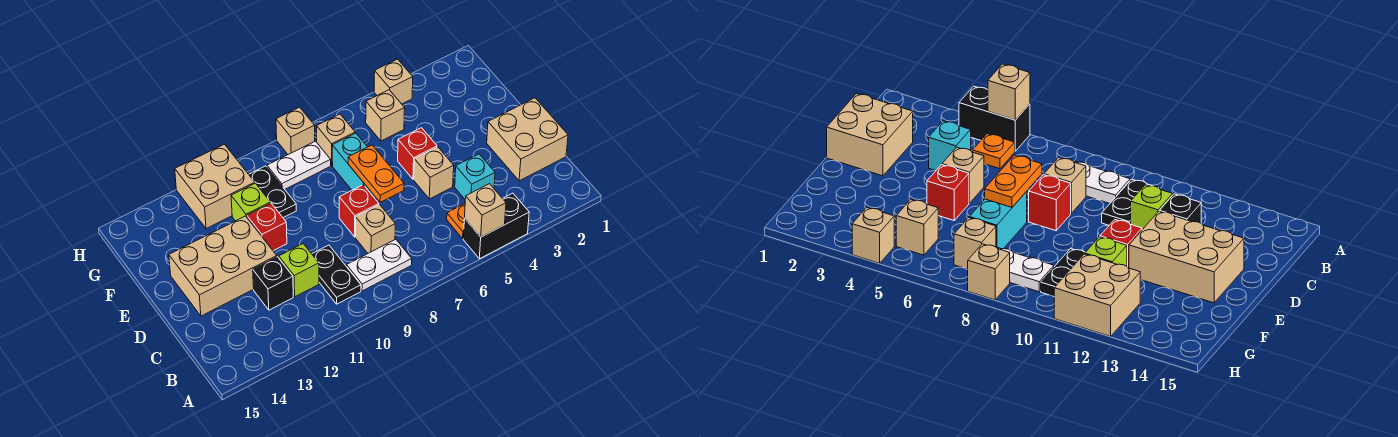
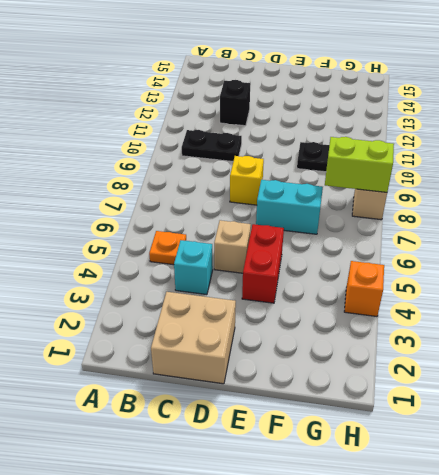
yellow brick D8 level 1 -> red brick D8 level 1
red brick E4:E5 level 1 -> red brick E5 level 1
lime brick G8:H8 level 2 -> none
orange brick H4 level 1 -> tan brick H4 level 1
none -> black brick A4:A5 level 1
none -> white plate B8:B9 level 1
none -> tan brick C8 level 1

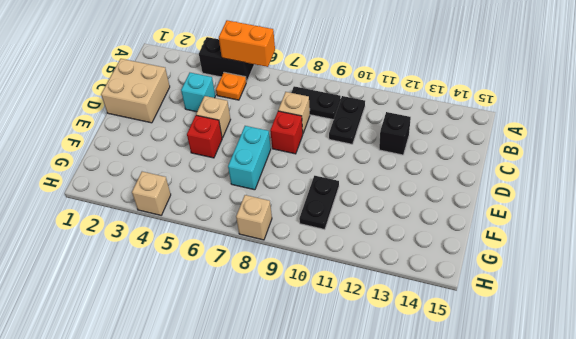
orange brick A5:A6 level 2 -> tan brick A5 level 2
black plate B8:B9 level 1 -> white plate B8:B9 level 1
none -> lime brick C11 level 1
none -> tan brick D12:E14 level 1
none -> red brick E11 level 1

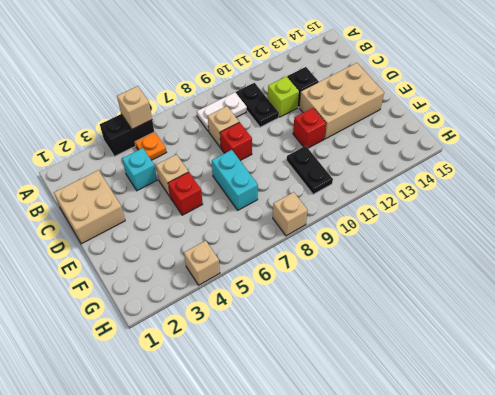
none -> lime brick F11 level 1
none -> tan brick G5 level 1
none -> tan brick G7 level 1

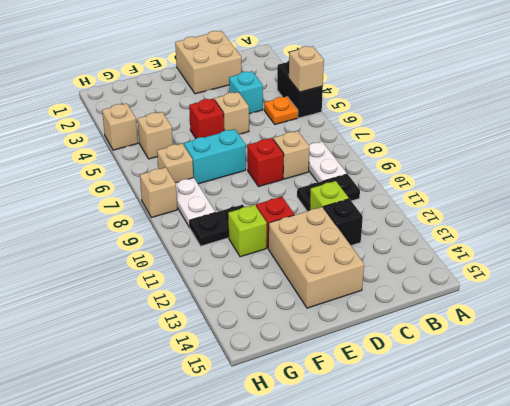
none -> tan brick G11:H12 level 1
none -> orange plate D7:E7 level 2

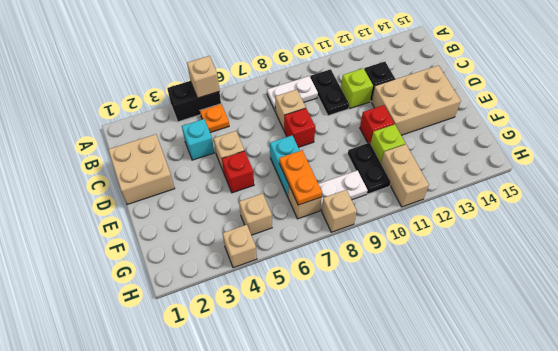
orange plate F7:G7 level 2 -> orange plate D7:E7 level 2
tan brick G11:H11 level 1 -> tan brick G11:H12 level 1

